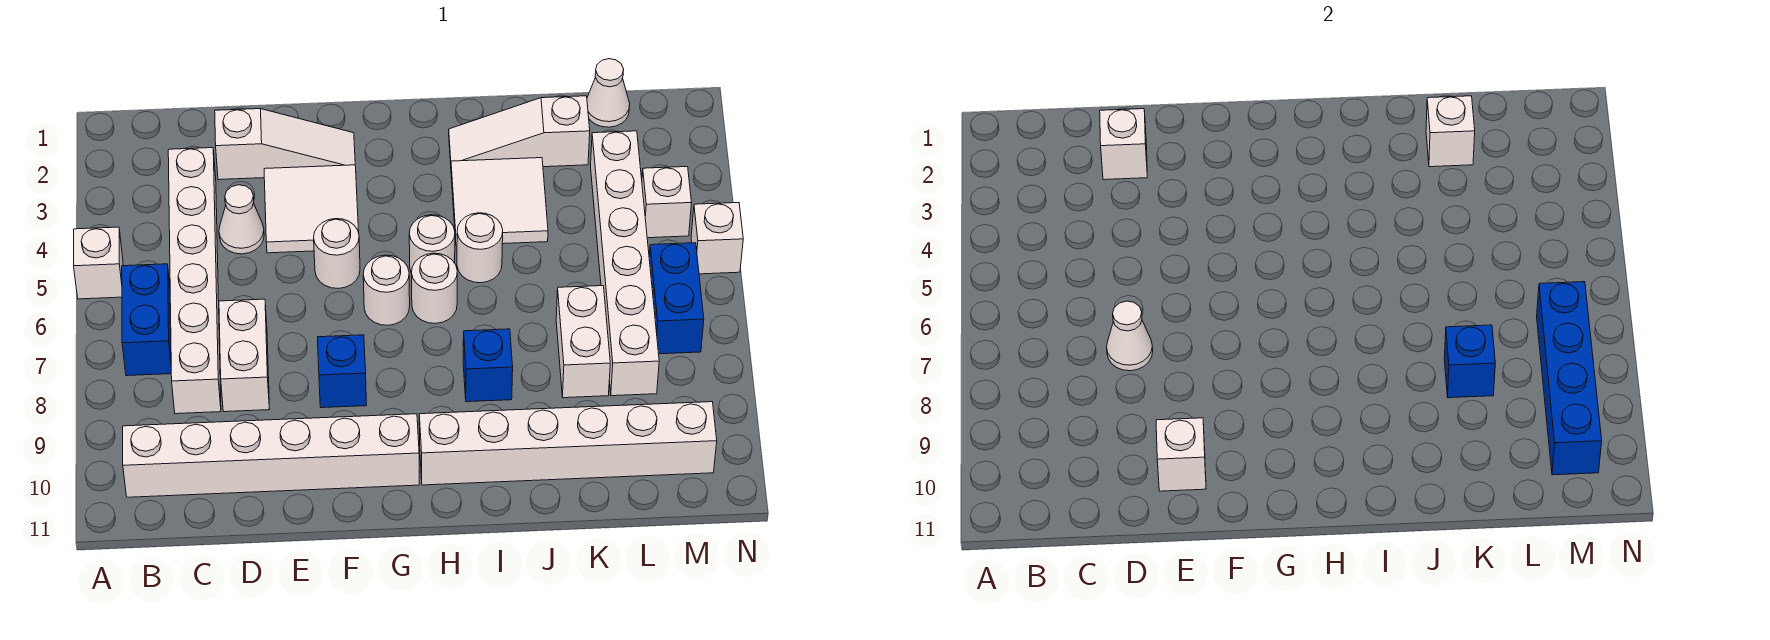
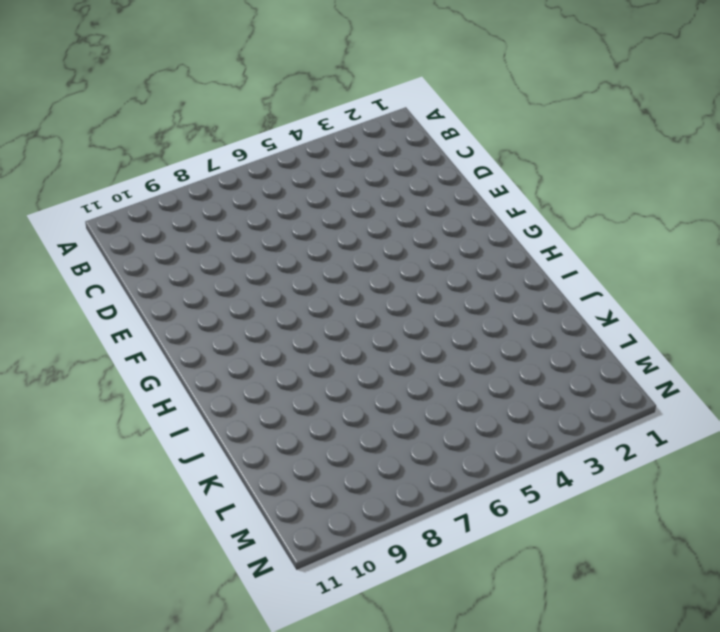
none -> white brick A5 level 1
none -> blue brick B6:B7 level 1
none -> white brick B10:G10 level 1
none -> white brick C3:C8 level 1

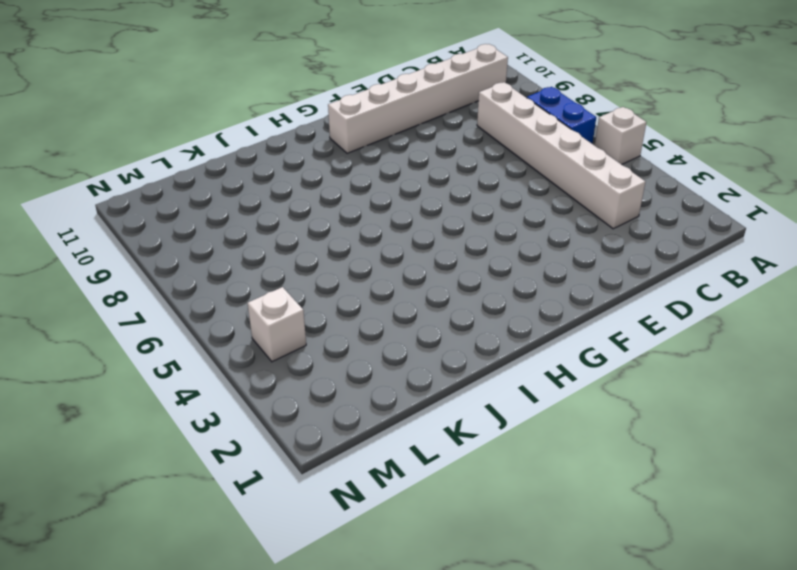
none -> white slope D2:F2 level 1 top D
none -> white cone D4 level 1
none -> white brick D7:D8 level 1
none -> white tile E3:F4 level 1

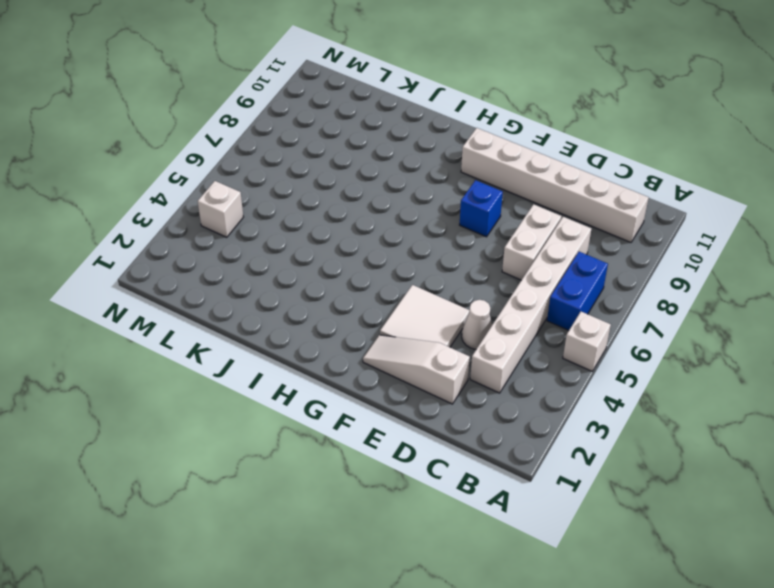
none -> white round brick F5 level 1
none -> white round brick G6 level 1
none -> white round brick H5 level 1
none -> white round brick H6 level 1

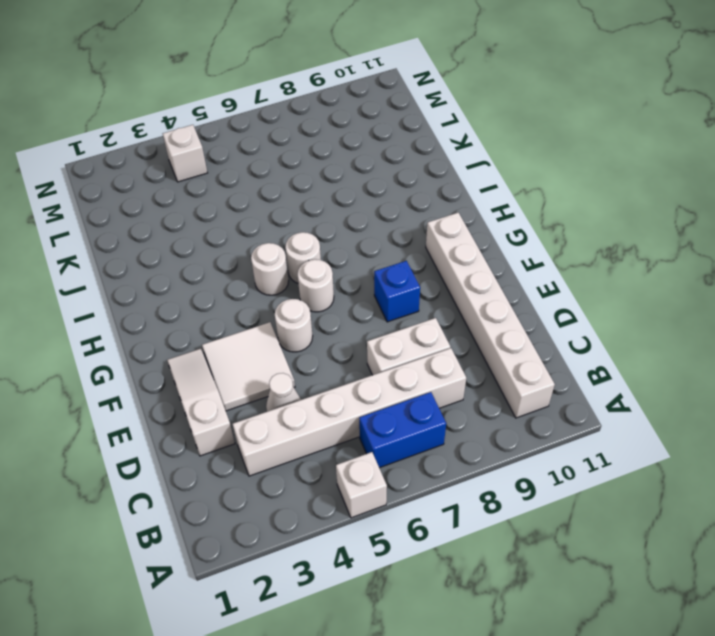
none -> white brick H10:M10 level 1
none -> white slope I2:K2 level 1 top K
none -> white tile I3:J4 level 1
none -> white round brick I5 level 1

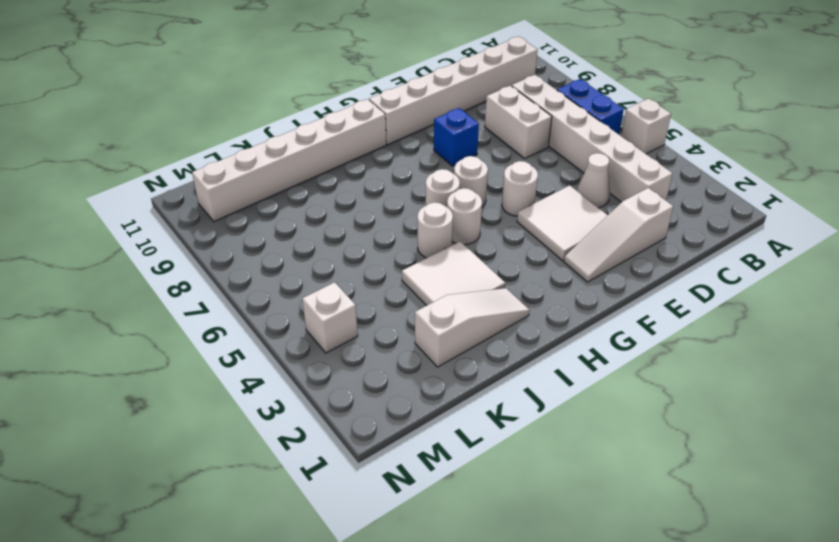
none -> blue brick I8 level 1
none -> white brick K7:K8 level 1
none -> white cone L1 level 1
none -> white brick L3:L8 level 1

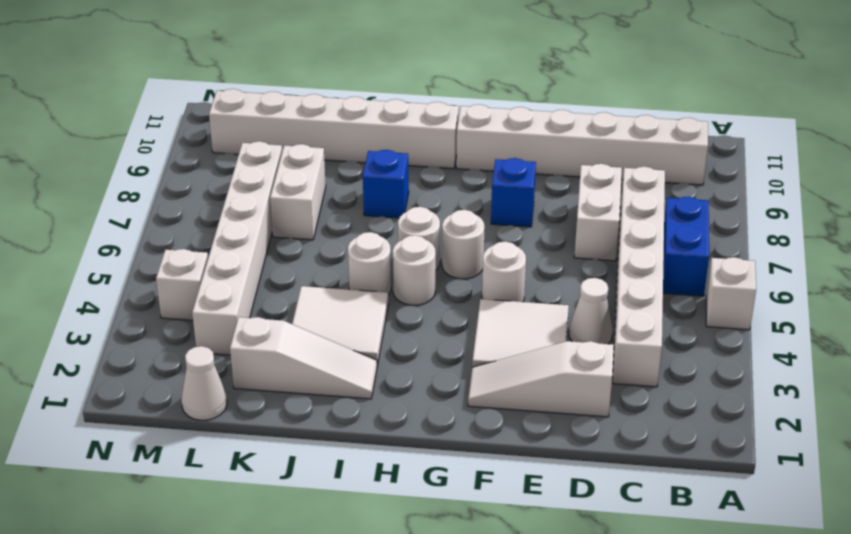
none -> blue brick M6:M7 level 1
none -> white brick N5 level 1
none -> white brick D2 level 2
none -> white cone D7 level 2

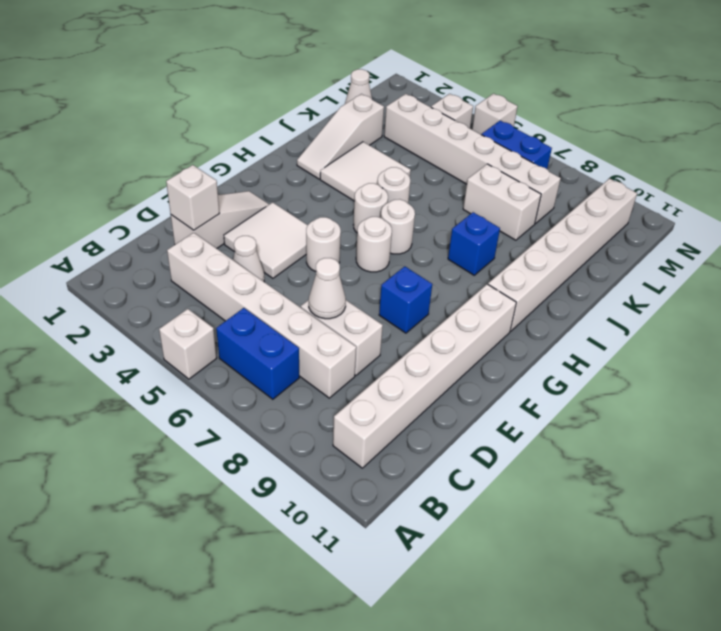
none -> white brick E10 level 2
none -> white brick K2 level 2
none -> blue brick K8 level 2
none -> blue brick M7:M10 level 2

